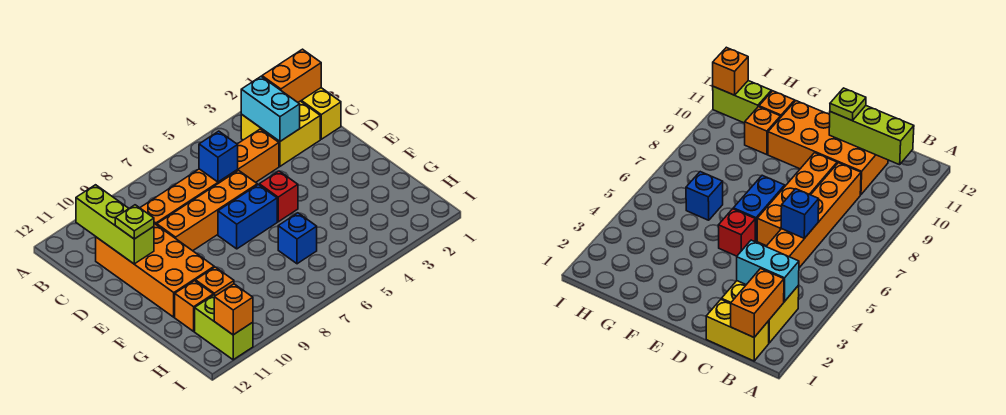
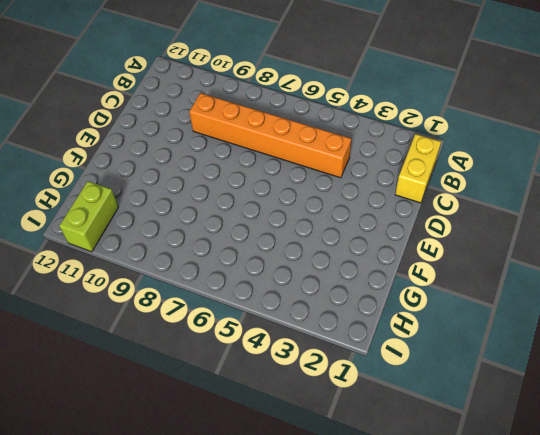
none -> yellow brick B2:C3 level 1
none -> orange brick C10:F11 level 1
none -> orange brick D6:D9 level 1

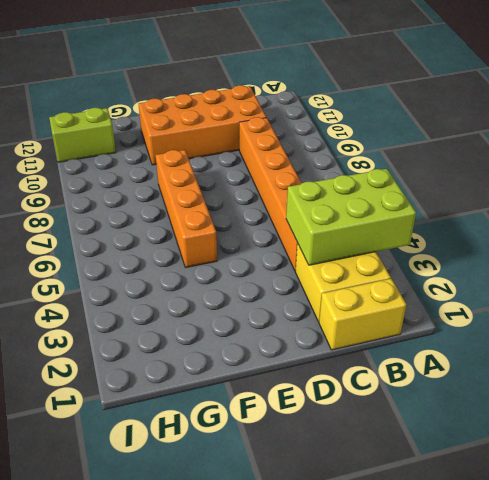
lime brick A3:C4 level 2 -> cyan brick B3:C3 level 2
orange brick F5:F8 level 1 -> orange brick D6:D9 level 1
none -> red brick E5 level 1
none -> blue brick E6:E7 level 1
none -> blue brick G6 level 1

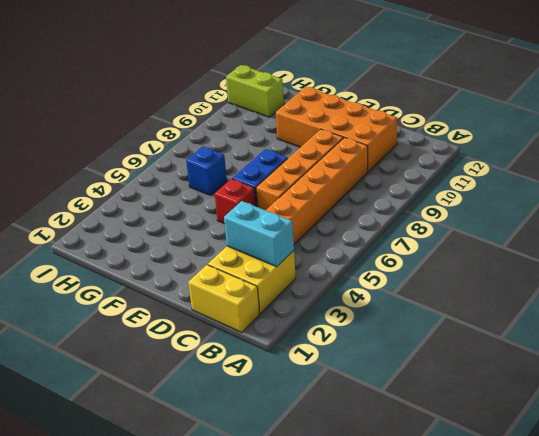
none -> orange brick G10 level 1
none -> orange brick G11 level 1
none -> orange brick B1:B2 level 2

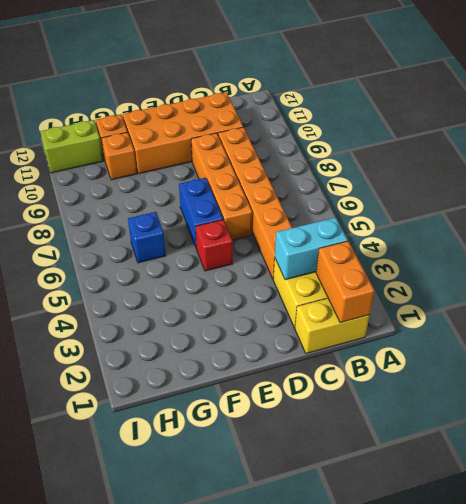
none -> lime brick B11:D11 level 2
none -> blue brick C6 level 2
none -> orange brick I11 level 2

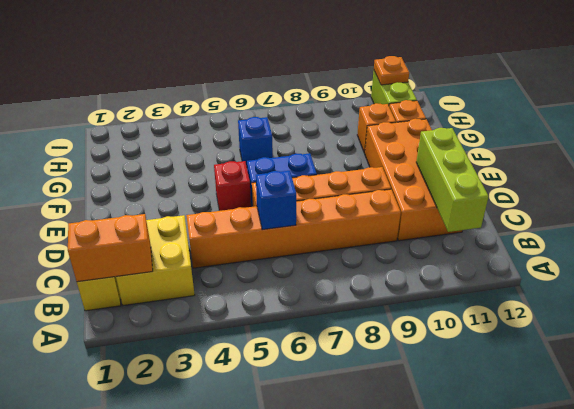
orange plate I11 level 2 -> orange brick I11 level 2
none -> cyan brick B3:C3 level 2
none -> lime plate D11 level 3

